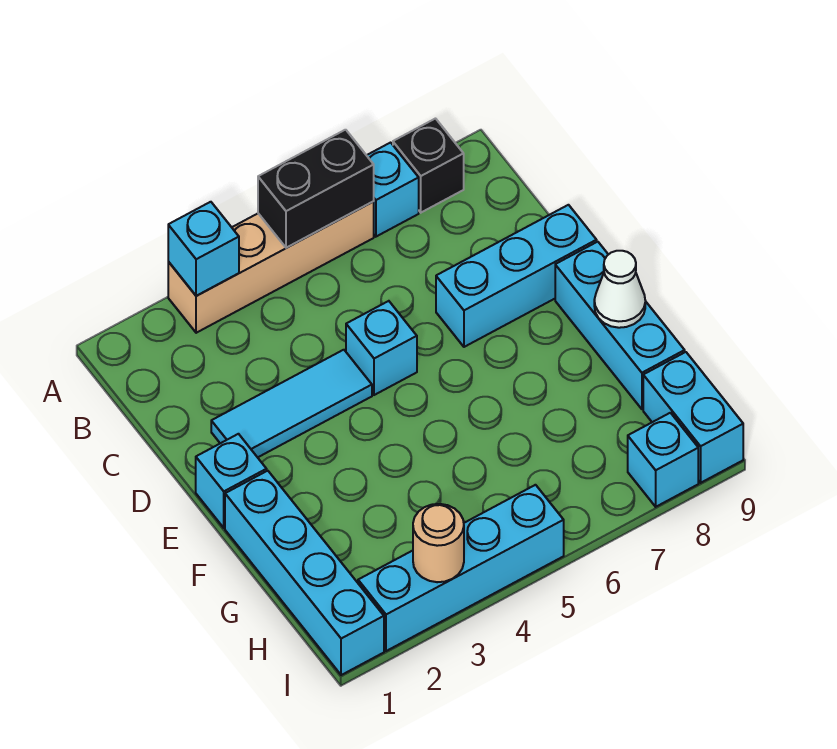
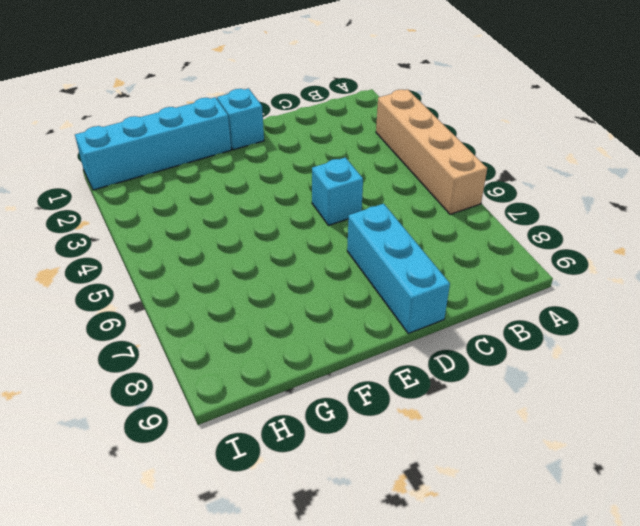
none -> cyan brick A7 level 1
none -> black brick A8 level 1
none -> cyan tile D2:D4 level 1

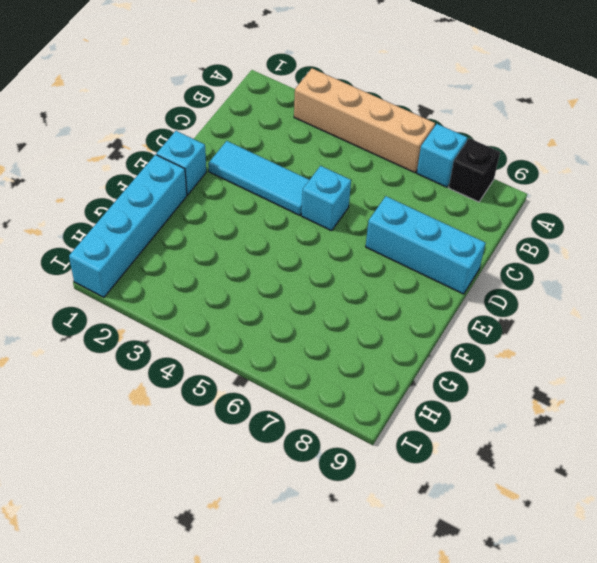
none -> cyan brick E9:G9 level 1
none -> cyan brick H9:I9 level 1
none -> cyan brick I2:I5 level 1

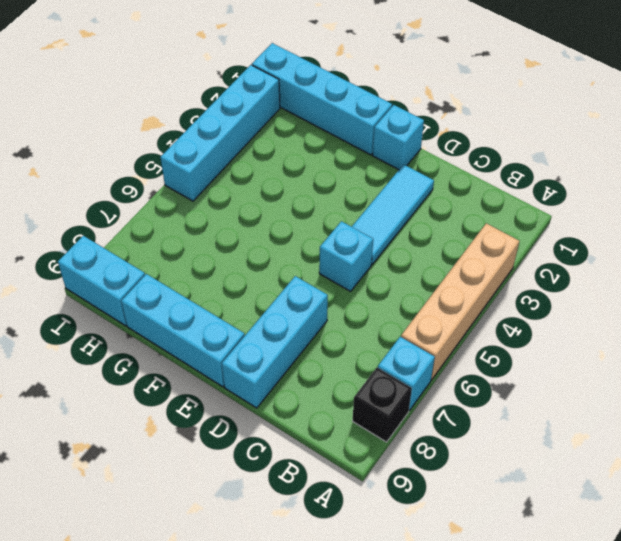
none -> cyan brick I8 level 1
none -> cyan brick A3 level 2
none -> black brick A5:A6 level 2

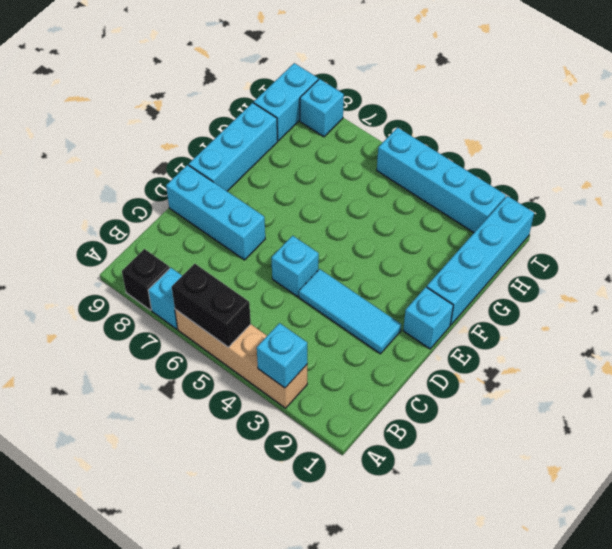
none -> white cone F9 level 2
none -> tan round brick I3 level 2

